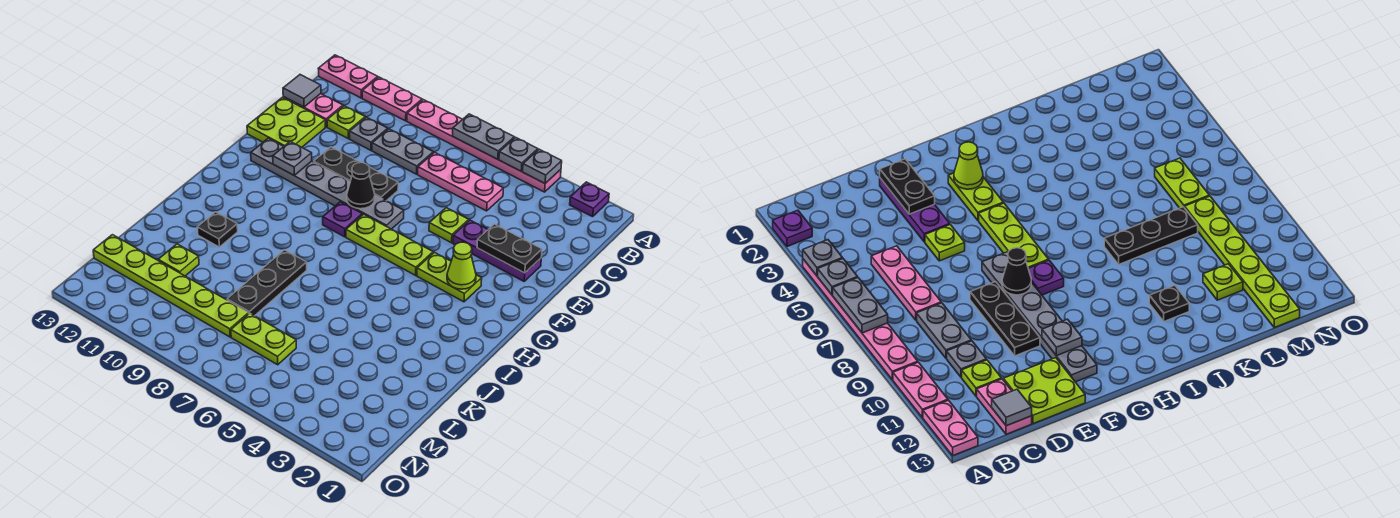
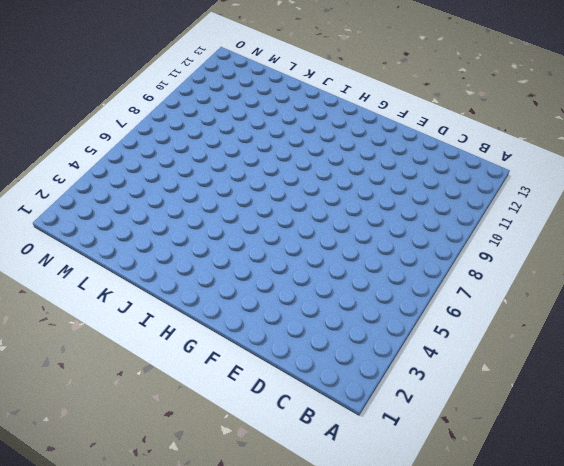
none -> purple plate A2 level 1
none -> pink plate A4:A9 level 1
none -> pink plate A10:A11 level 1
none -> pink plate A12:A13 level 1

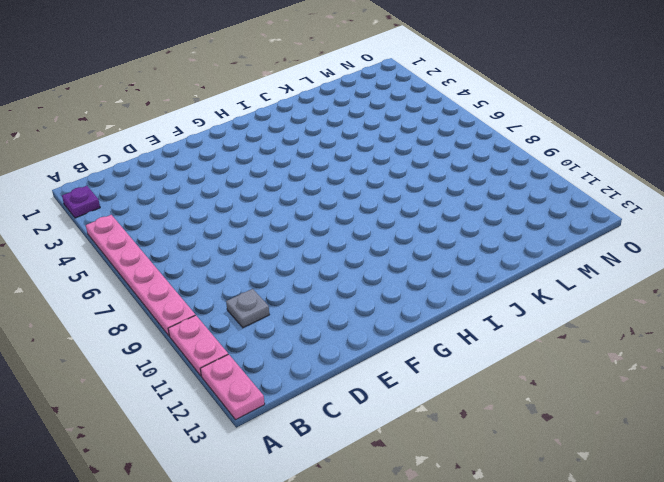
none -> pink plate C5:C7 level 1
none -> grey plate C8:C9 level 1
none -> lime plate C11 level 1
none -> pink plate C12:C13 level 1

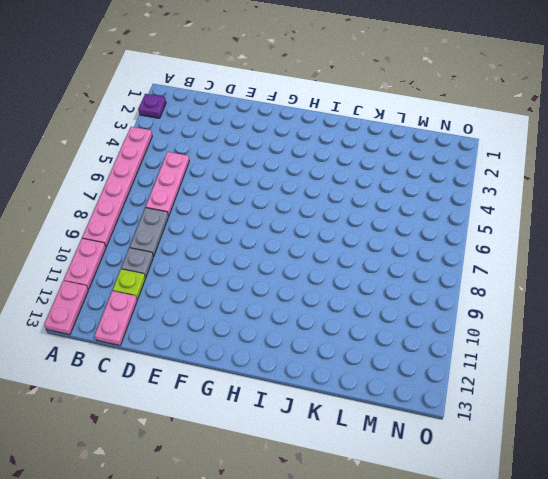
none -> lime plate D12:E13 level 1
none -> purple plate E2:E4 level 1
none -> lime plate E5 level 1
none -> black plate E8:E10 level 1

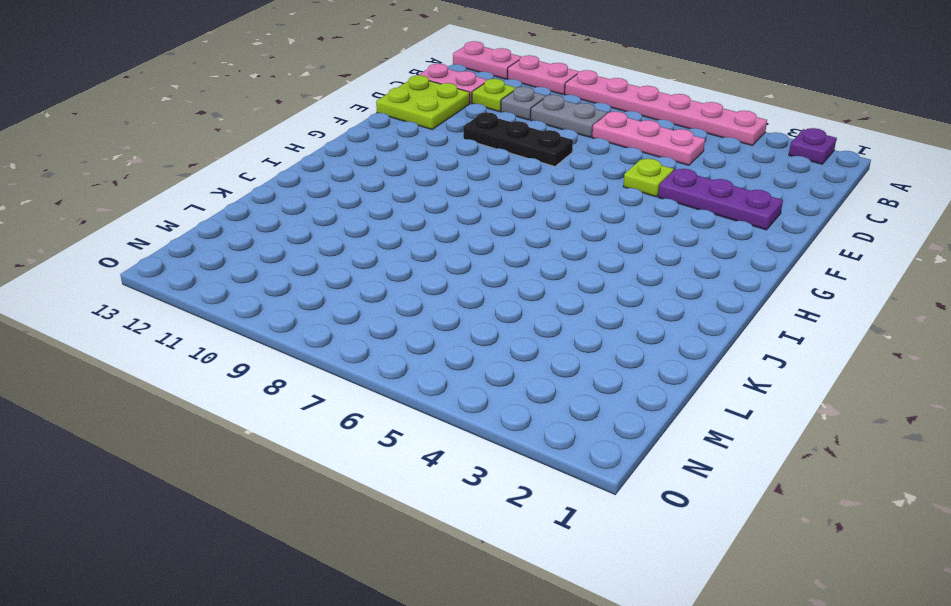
none -> grey plate F7:F12 level 1
none -> lime plate G3:G4 level 1
none -> lime plate G5:G7 level 1
none -> purple plate G8 level 1

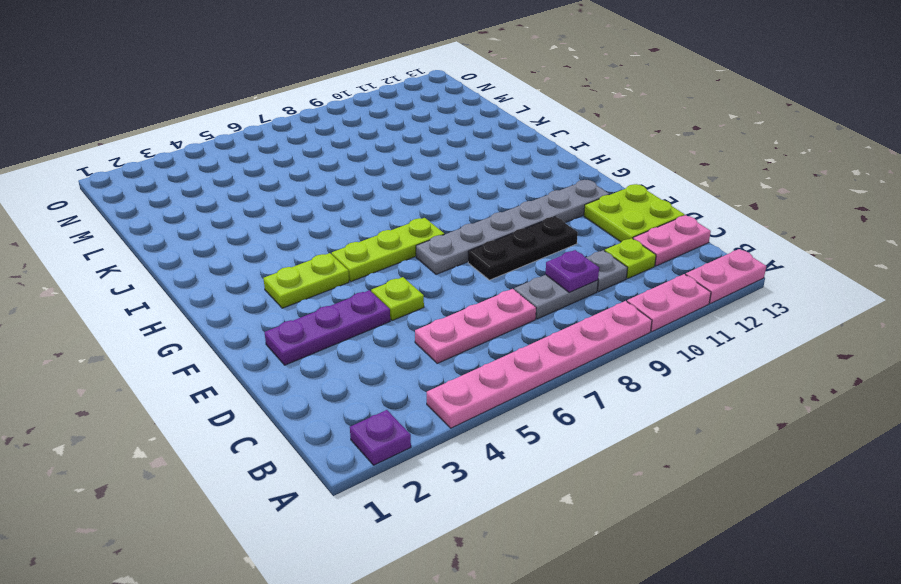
purple plate C9 level 2 -> purple plate G8 level 1
none -> black plate J8:L8 level 1
none -> black plate J11 level 1
none -> lime plate L11 level 1
none -> lime plate M6:M7 level 1

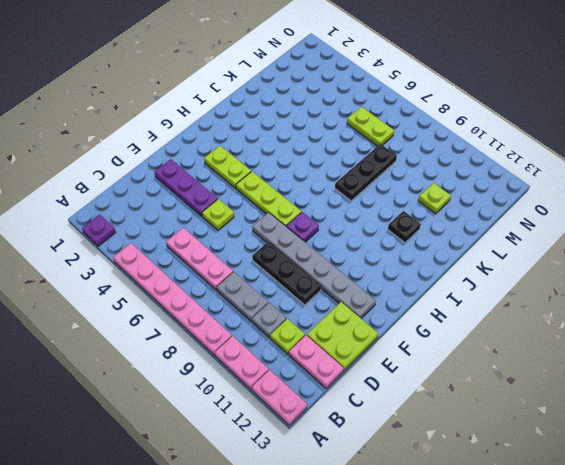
none -> lime plate M8:M13 level 1
none -> grey plate A4 level 2
none -> grey plate A5 level 2
none -> grey plate A6:A7 level 2

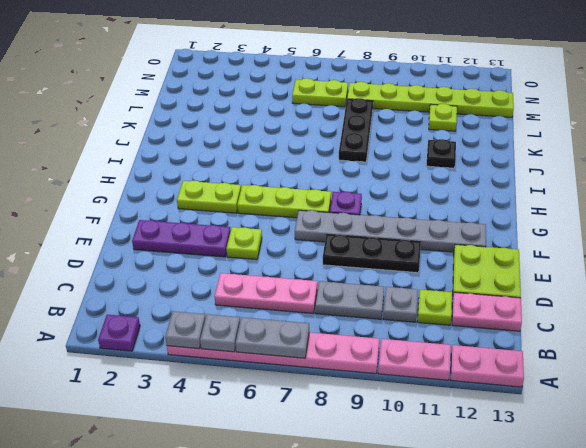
none -> grey tile C13 level 2
none -> black plate E2:E3 level 2
none -> black cone F8 level 2
none -> grey plate F11 level 2

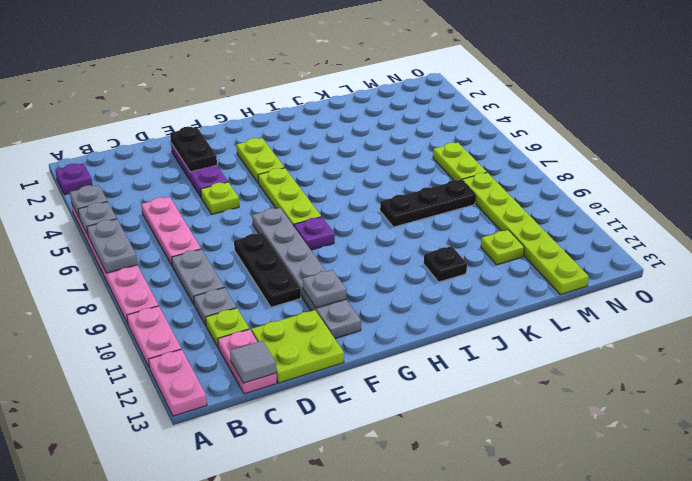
none -> black cone F8 level 2
none -> lime cone G3 level 2

